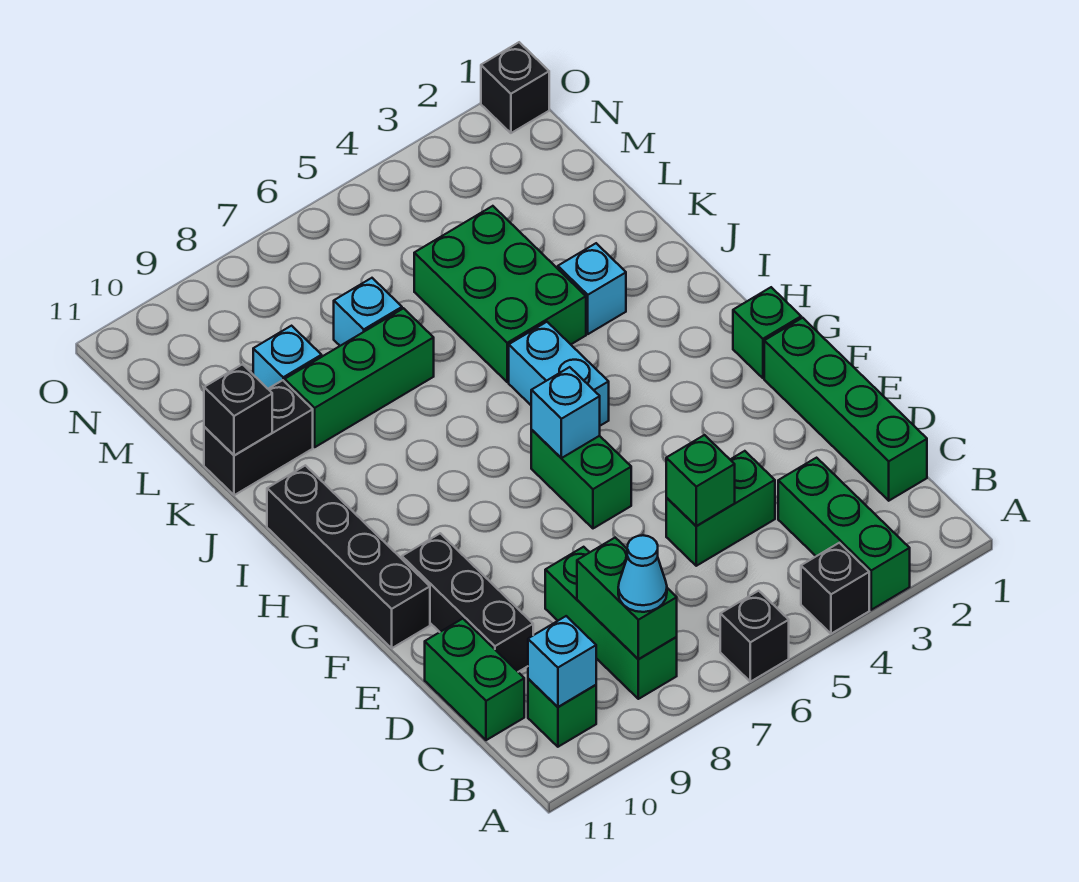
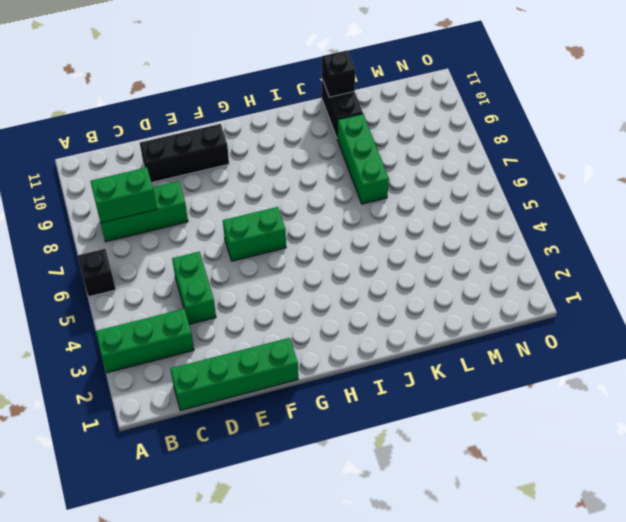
none -> black brick A4 level 1
none -> green brick B10 level 1
none -> green brick C11:D11 level 1

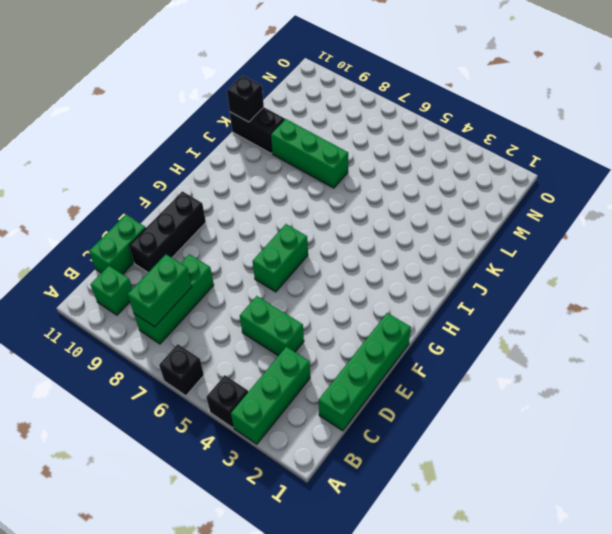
none -> black brick F11:I11 level 1
none -> green brick G1 level 1
none -> cyan brick H5:I5 level 1

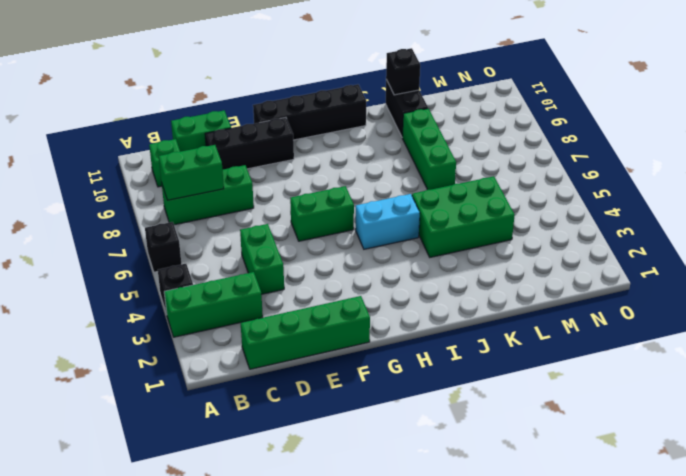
none -> green brick G1 level 1
none -> cyan brick J3 level 1
none -> cyan brick L7 level 1

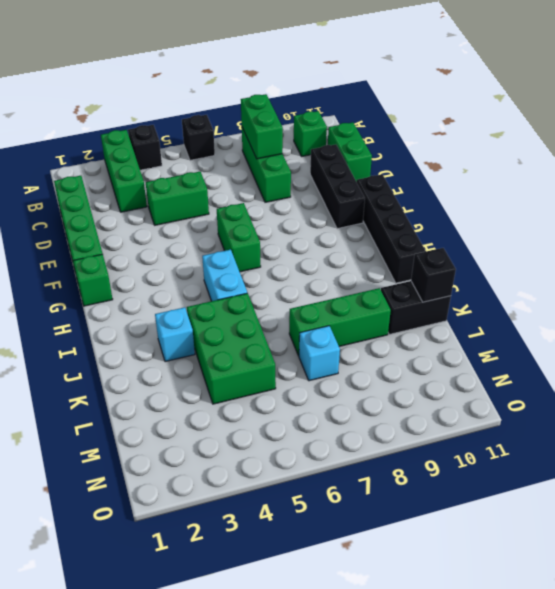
none -> cyan brick L9 level 1
none -> black brick O1 level 1
none -> cyan brick B10 level 2

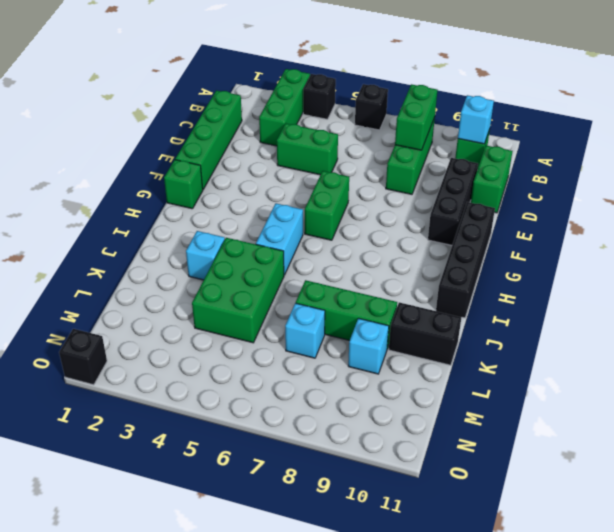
none -> green brick D5 level 2
none -> cyan brick G6 level 2
none -> black brick K11 level 2

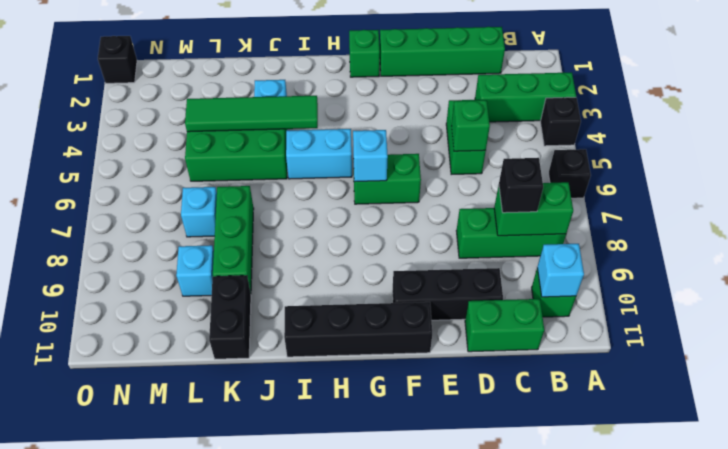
black brick C8 level 3 -> black brick K11 level 2
green tile I4:L4 level 2 -> none
none -> cyan cone B8 level 3

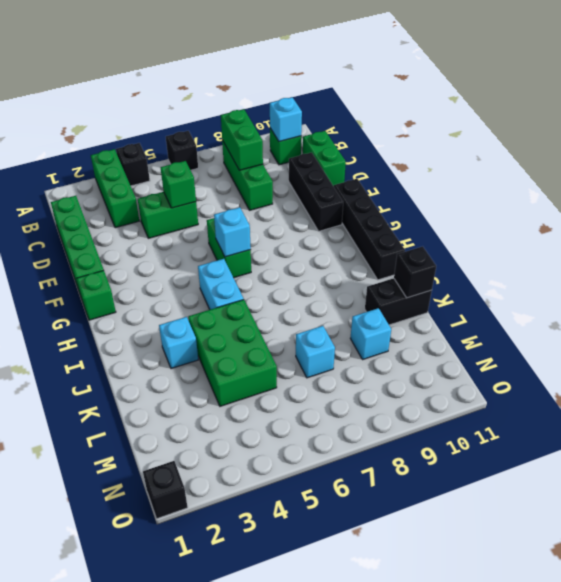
none -> green brick K7:K9 level 1
none -> cyan cone B8 level 3

